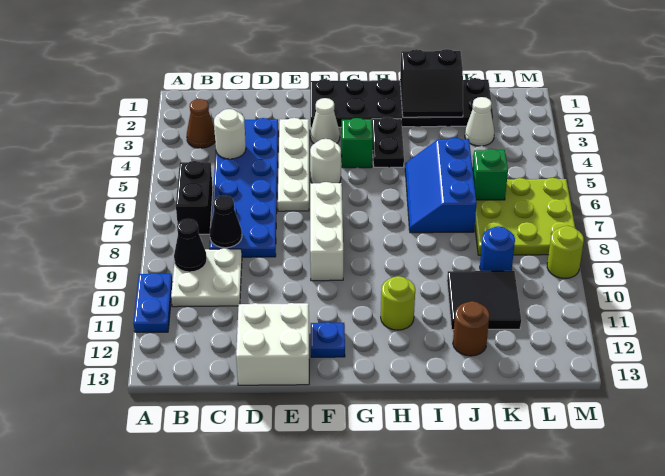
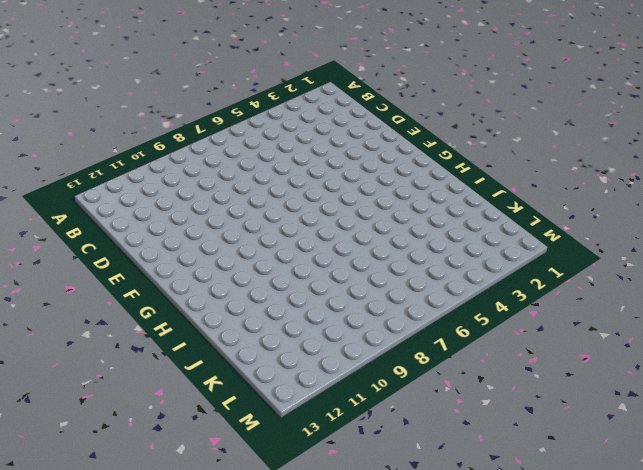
none -> blue plate A10:A11 level 1
none -> brown cone B3 level 1
none -> black brick B6:B7 level 1

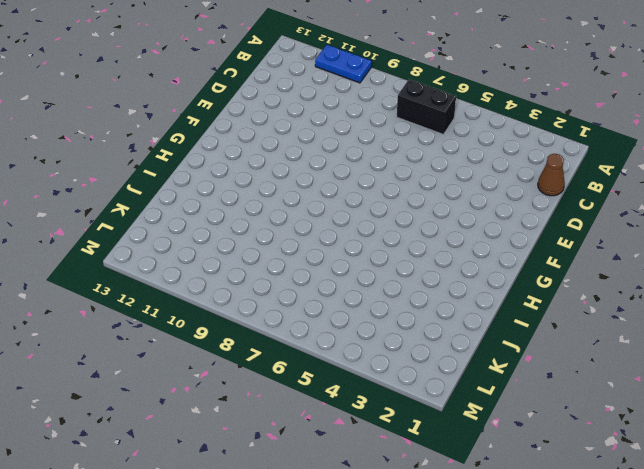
brown cone C1 level 1 -> brown cone B3 level 1
none -> white plate B9:C10 level 1
none -> blue plate C3:D8 level 1
none -> white brick D12:E13 level 1

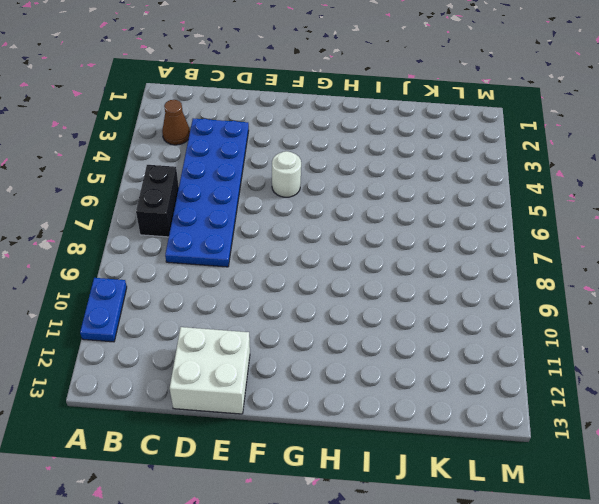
none -> white plate B9:C10 level 1
none -> white plate E3:E6 level 1
none -> black plate F1:K2 level 1

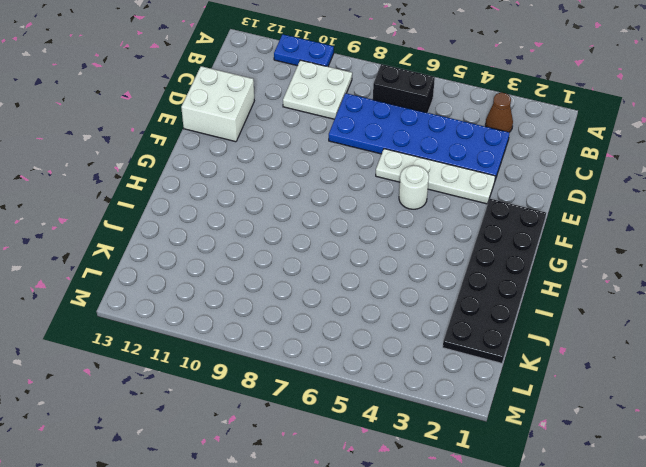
none -> white cone F3 level 1
none -> white brick F7:F9 level 1
none -> blue plate F12 level 1

